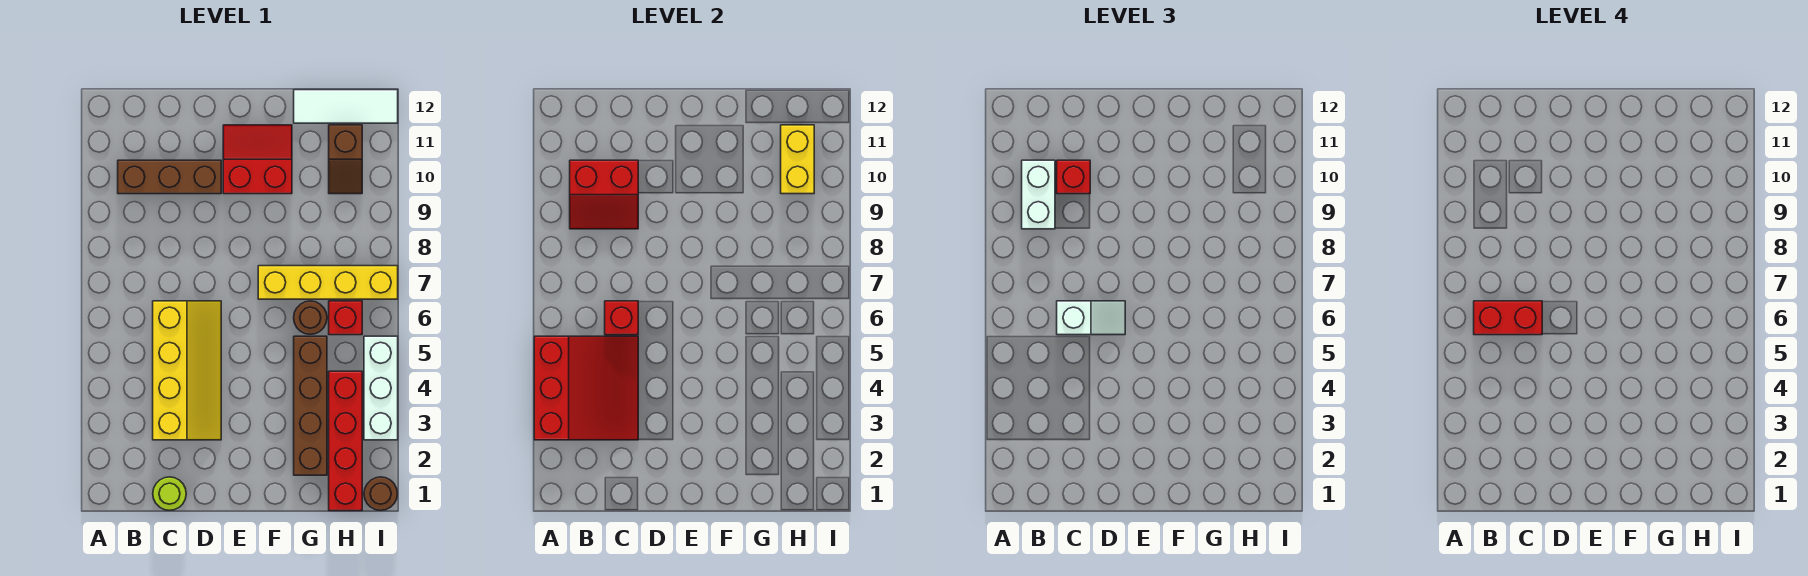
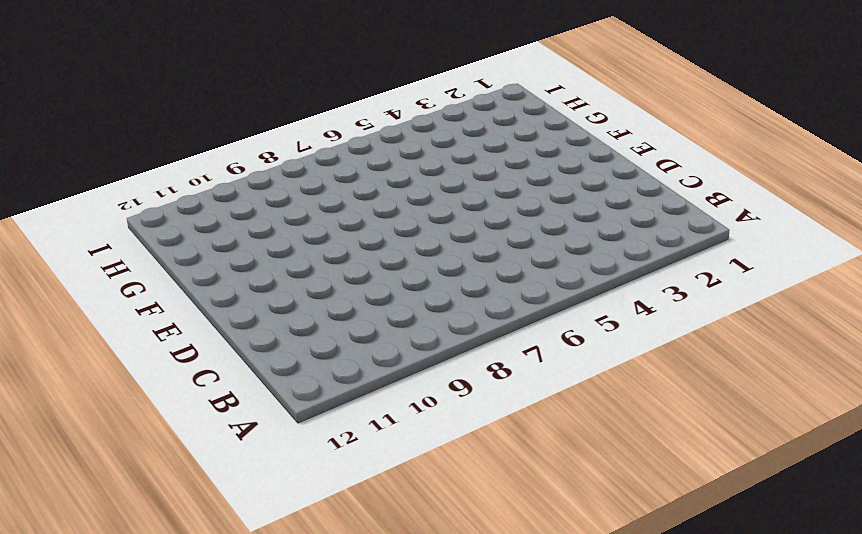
none -> brown brick B10:D10 level 1
none -> lime round brick C1 level 1
none -> yellow slope C3:D6 level 1 top C

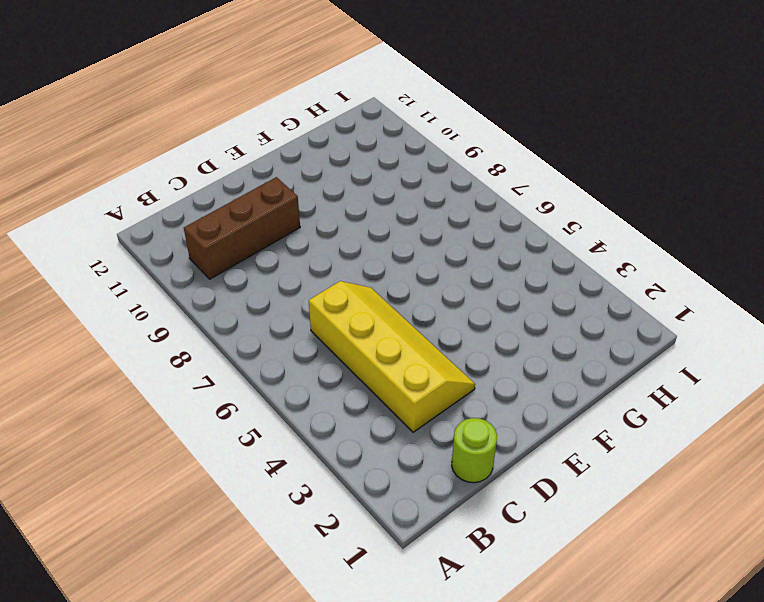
none -> red slope E10:F11 level 1 top 10
none -> yellow brick F7:I7 level 1
none -> brown brick G2:G5 level 1

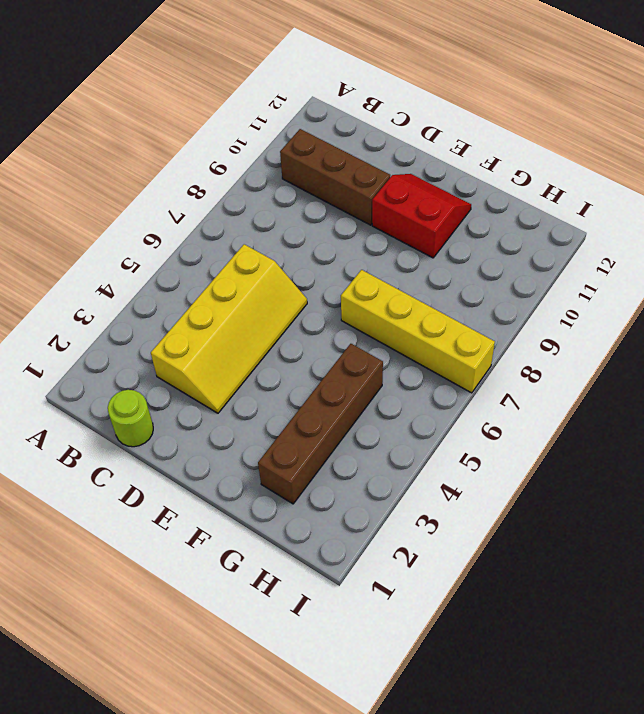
none -> brown round brick G6 level 1
none -> white tile G12:I12 level 1
none -> red brick H1:H4 level 1

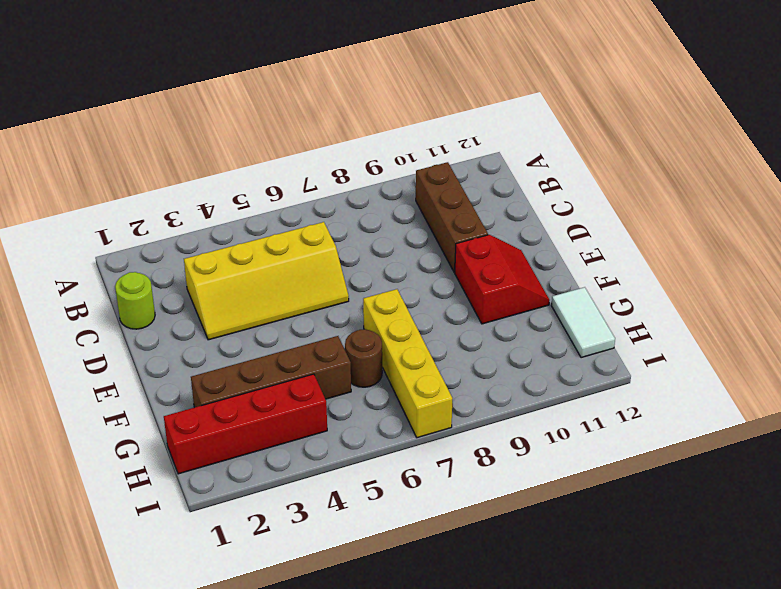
white tile G12:H12 level 1 -> white tile G12:I12 level 1
none -> red brick H6 level 1
none -> brown slope H10:H11 level 1 top 11
none -> brown round brick I1 level 1

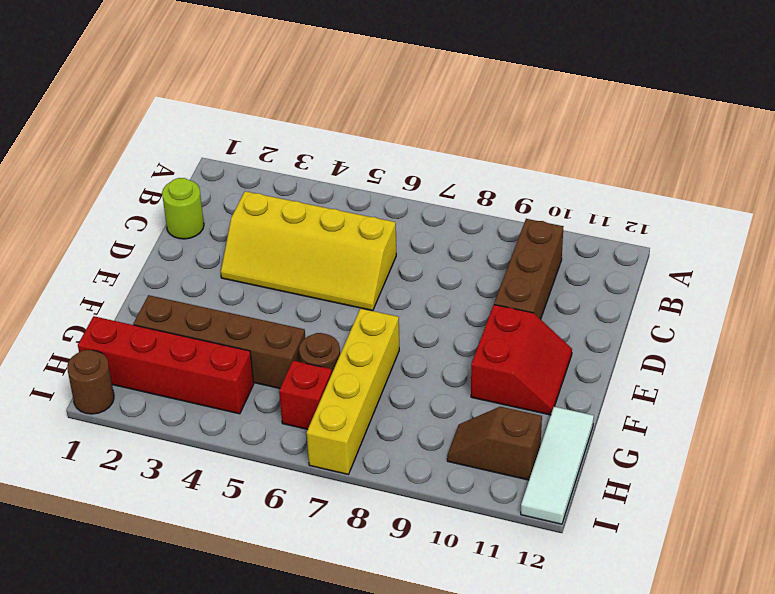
none -> white brick I3:I5 level 1
none -> red slope A3:C5 level 2 top A
none -> red slope B9:C10 level 2 top 10

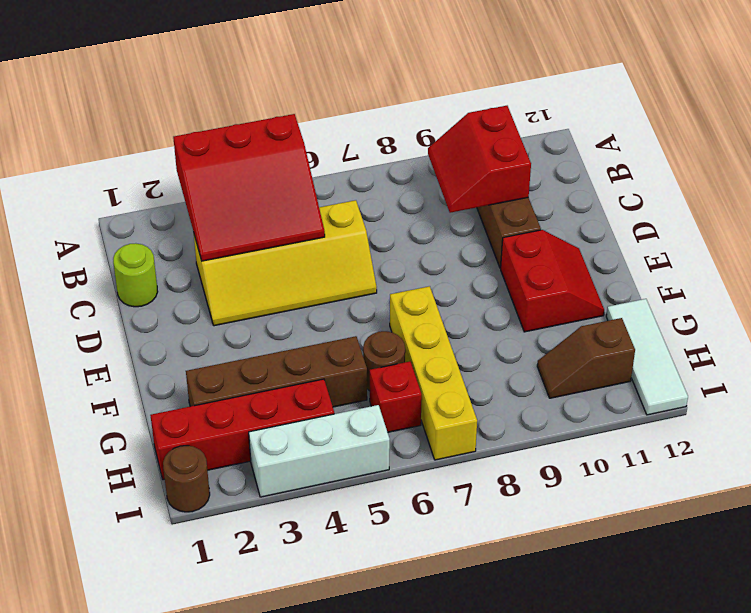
none -> red brick C6 level 2
none -> yellow brick H10:H11 level 2
none -> white brick B9:B10 level 3

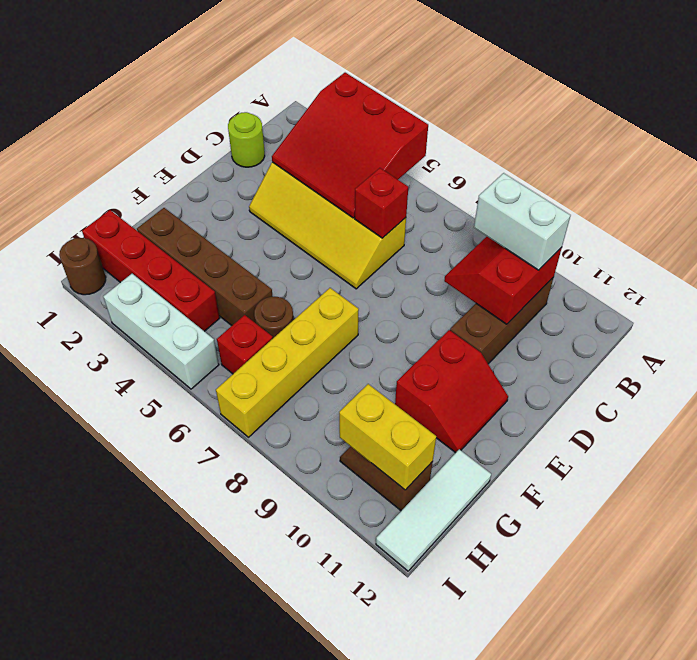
none -> white slope C6:D6 level 3 top C
none -> red brick C10 level 3
none -> red brick B6:C6 level 4

